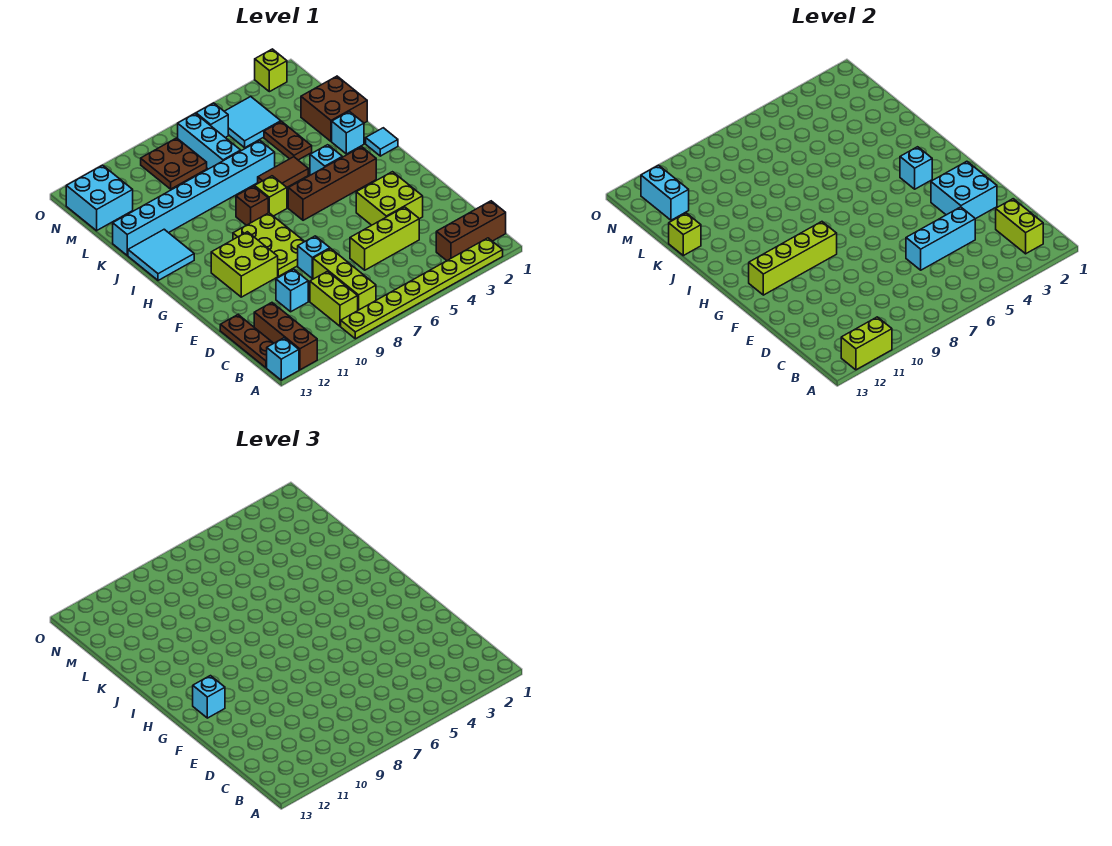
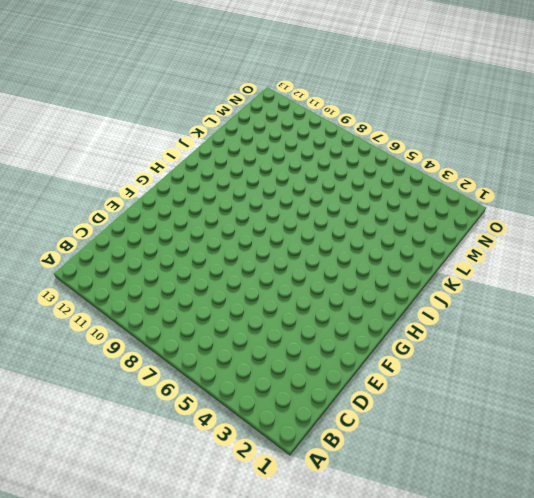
none -> lime plate A2:A9 level 1
none -> brown brick A12:C12 level 1
none -> cyan brick A13 level 1
none -> brown brick B1:B3 level 1

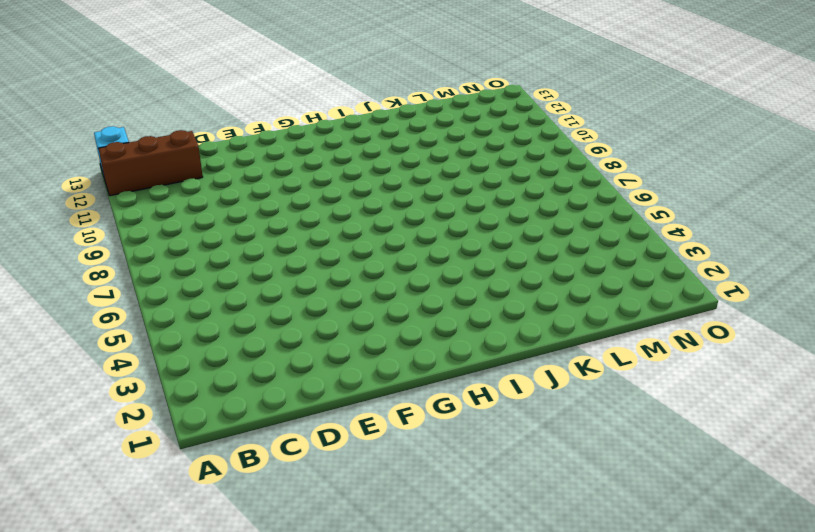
none -> lime plate A2:A9 level 1
none -> brown brick B1:B3 level 1
none -> lime brick B8:D8 level 1
none -> lime brick B9:C9 level 1

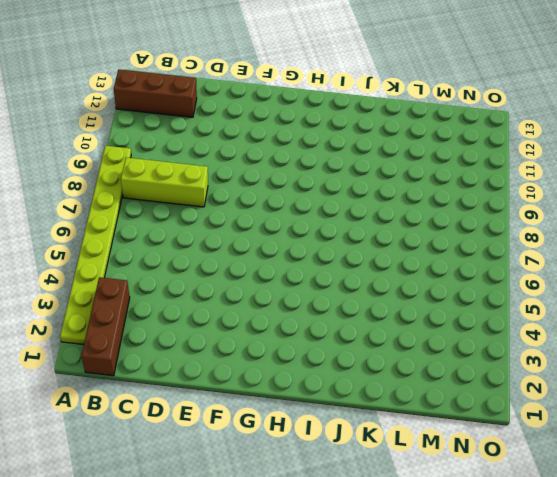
none -> cyan brick A13 level 1
none -> lime brick B9:C9 level 1
none -> brown plate B13:D13 level 1
none -> lime brick D4:D6 level 1

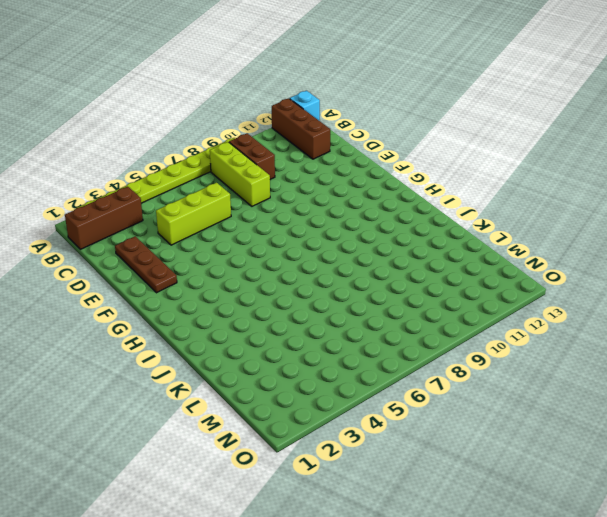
brown brick B9:C9 level 1 -> lime brick B9:C9 level 1
brown plate D2:F2 level 1 -> brown plate B13:D13 level 1
none -> cyan brick D10 level 1
none -> lime brick E3:F4 level 1
none -> cyan brick E8 level 1
none -> lime plate F8:H9 level 1

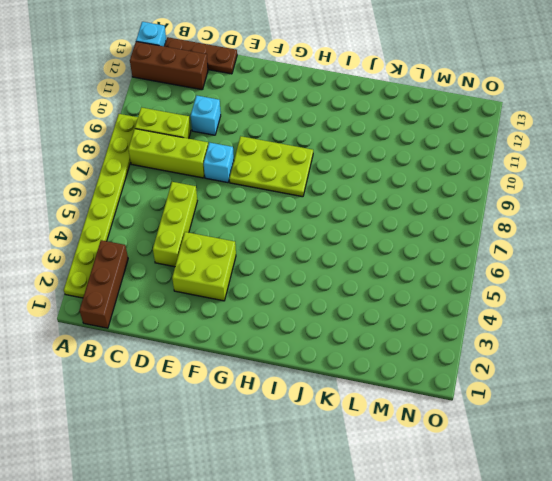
none -> lime brick F10:G11 level 1
none -> brown brick H3:H6 level 1
none -> cyan tile I1 level 1
none -> cyan brick I4 level 1

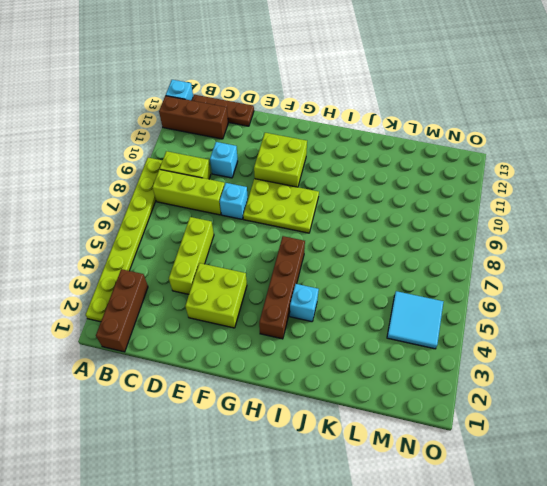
none -> cyan tile I1 level 1
none -> lime brick I7 level 1
none -> brown brick I8 level 1
none -> cyan tile I12:J13 level 1

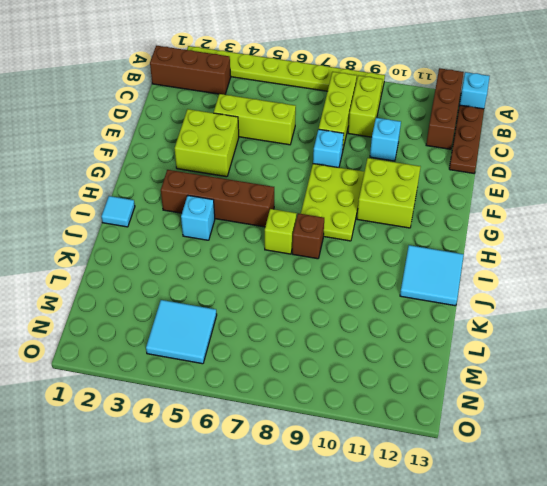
none -> cyan brick J2 level 1
none -> brown tile J5:J6 level 1
none -> brown brick K1:L2 level 1
none -> brown plate K4:L4 level 1

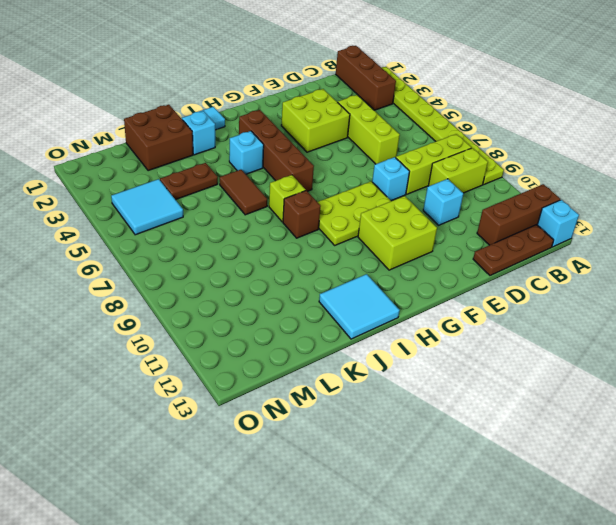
none -> cyan brick K6:K13 level 1
none -> cyan brick L7:N7 level 1
none -> brown plate M8:N9 level 1
none -> cyan brick M12:N13 level 1

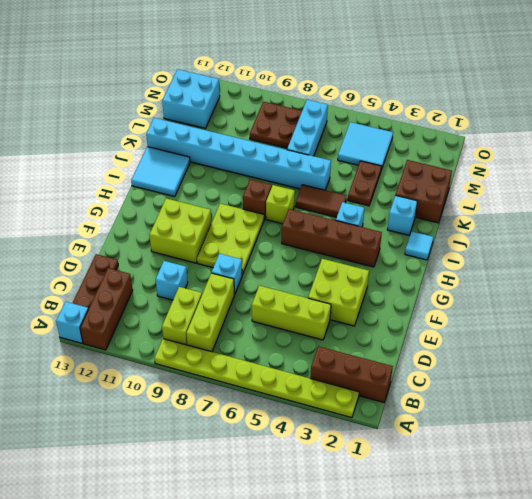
none -> cyan brick N6 level 1
none -> lime brick O2 level 1
none -> lime brick A11:A12 level 2
none -> lime brick B2:C2 level 2

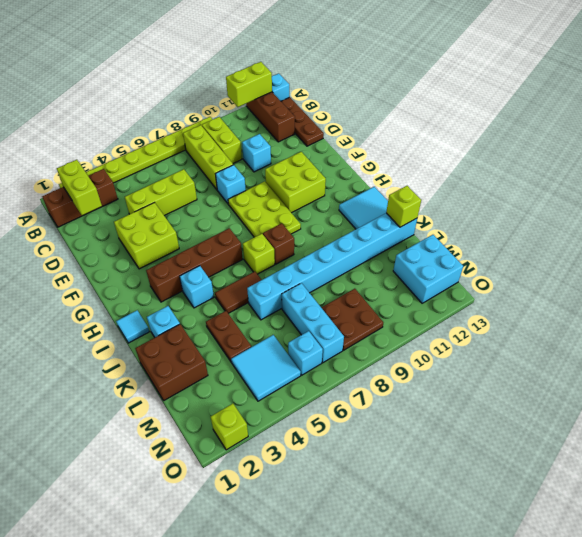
none -> cyan brick D4:D6 level 2
none -> cyan brick E2:F3 level 2
none -> lime brick G9:G12 level 2
none -> cyan brick H3 level 2

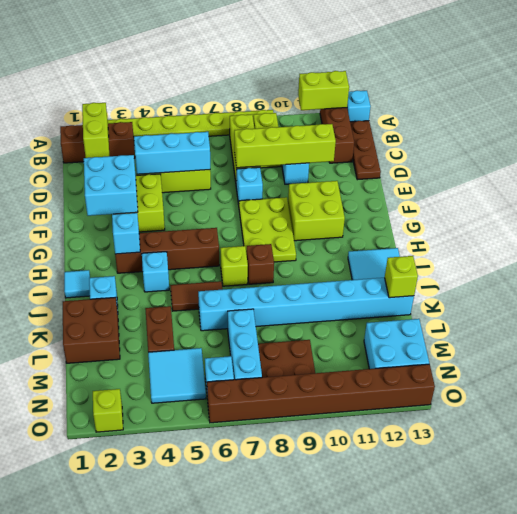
lime brick D8:D11 level 2 -> lime brick G9:G12 level 2
brown brick O6:O13 level 1 -> none
none -> cyan brick M12:N12 level 2
none -> cyan brick G12 level 3

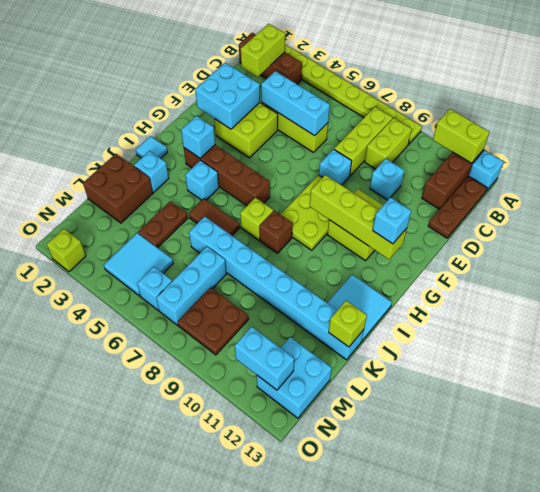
cyan brick N11:N12 level 2 -> cyan brick M12:N12 level 2

